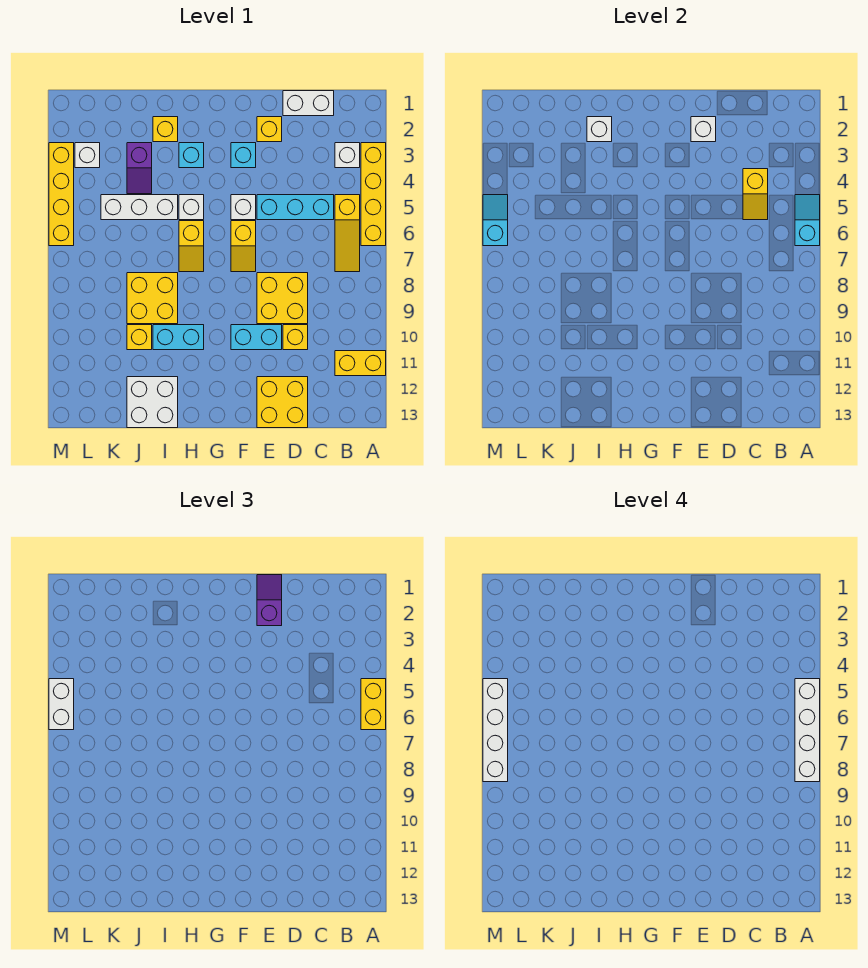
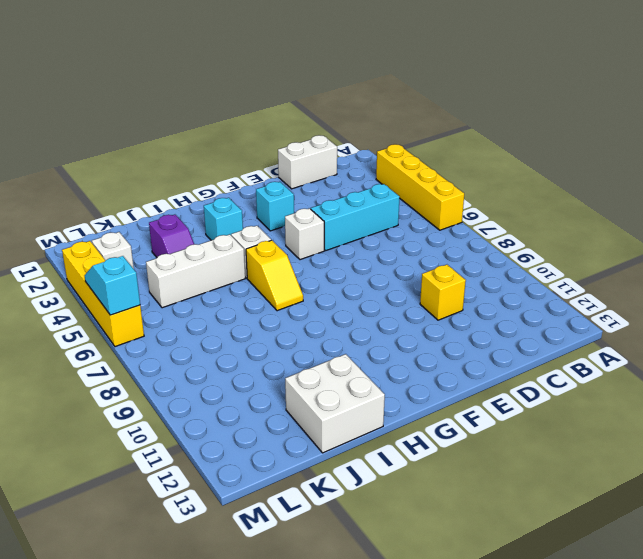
none -> yellow brick A11:B11 level 1
none -> white brick B3 level 1
none -> yellow slope B5:B7 level 1 top 5
none -> yellow brick D8:E9 level 1

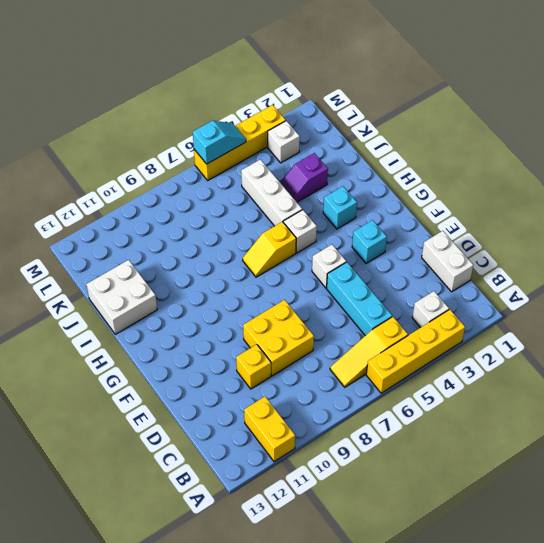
none -> yellow brick D12:E13 level 1
none -> yellow brick E2 level 1
none -> cyan brick E10:F10 level 1
none -> yellow slope F6:F7 level 1 top 6

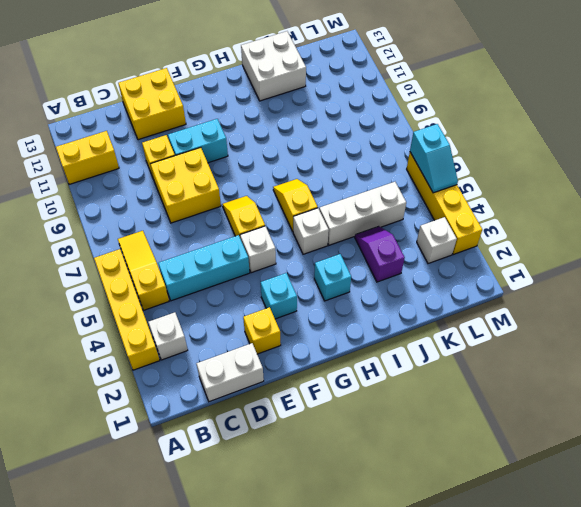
none -> cyan brick H10:I10 level 1
none -> yellow brick I2 level 1
none -> yellow brick I8:J9 level 1
none -> yellow brick J10 level 1

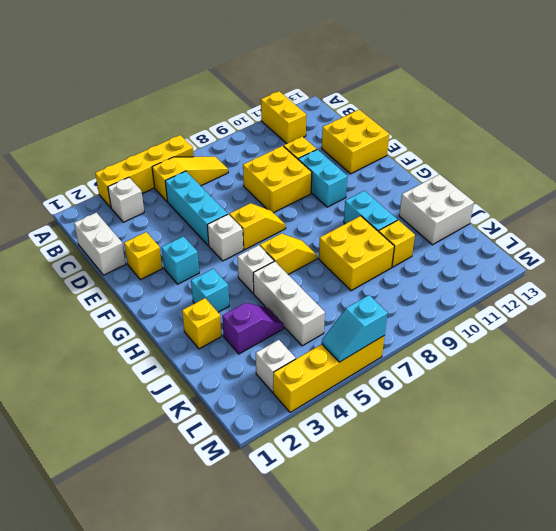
none -> cyan slope A5:A6 level 2 top 6
none -> yellow slope C4:C5 level 2 top 4
none -> white brick E2 level 2
none -> white brick I2 level 2

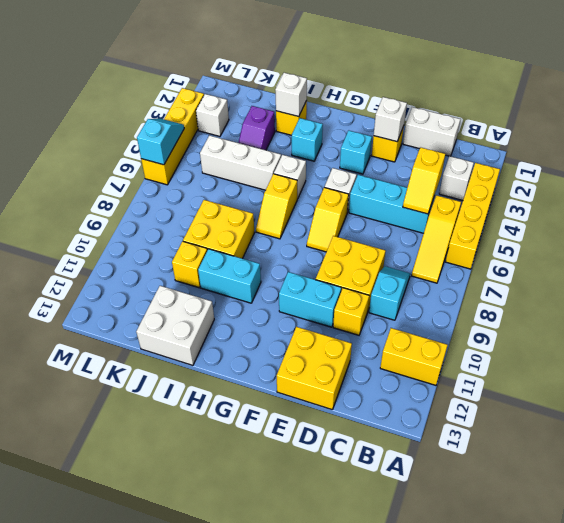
cyan slope C8:C9 level 1 top 9 -> cyan slope A5:A6 level 2 top 6
none -> yellow brick A5:A6 level 3
none -> purple slope E1:E2 level 3 top 2
none -> white brick M5:M6 level 3
none -> white brick A5:A8 level 4

